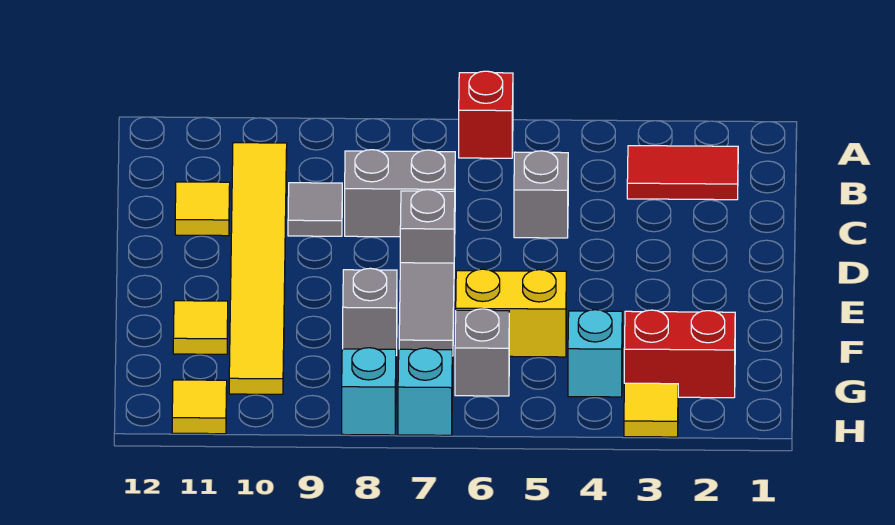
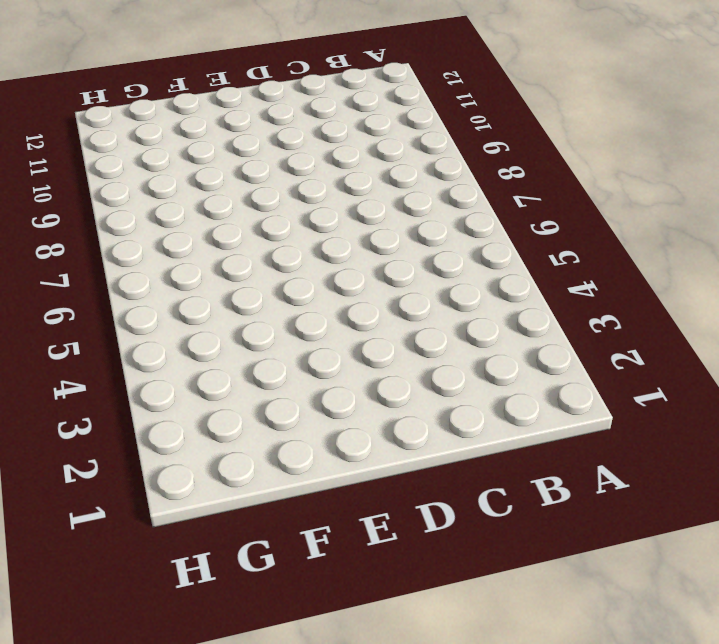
none -> red brick A6 level 1
none -> red tile B2:B3 level 1
none -> yellow tile B10:G10 level 1

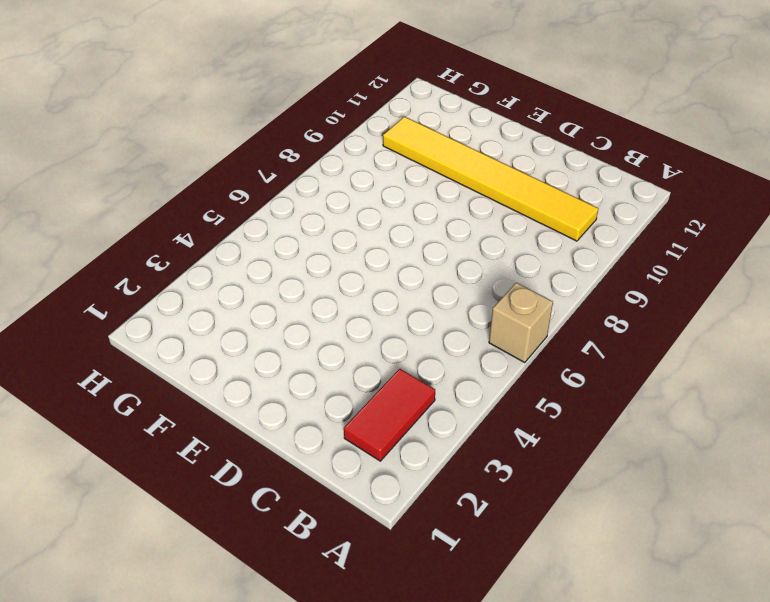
tan brick A6 level 1 -> red brick A6 level 1
none -> grey brick C5 level 1
none -> grey brick C7:C8 level 1
none -> grey tile C9 level 1

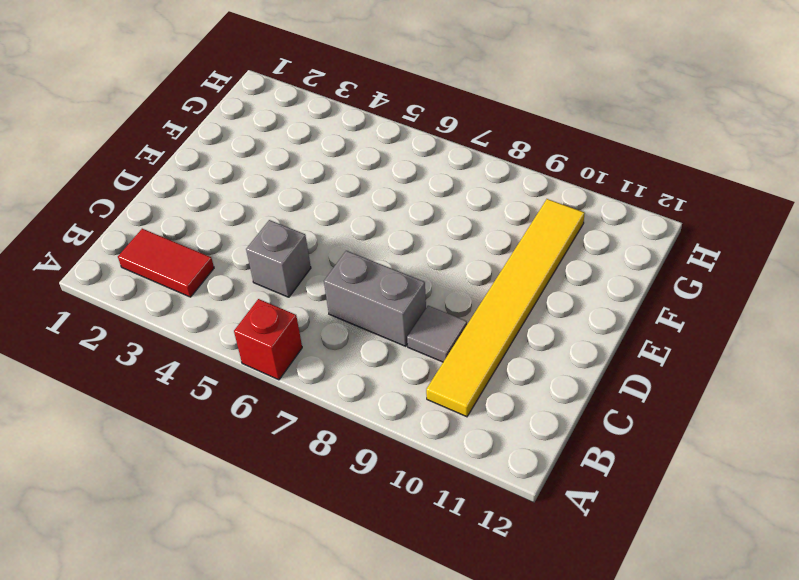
none -> yellow tile C11 level 1
none -> grey brick D7 level 1
none -> grey tile E7:F7 level 1

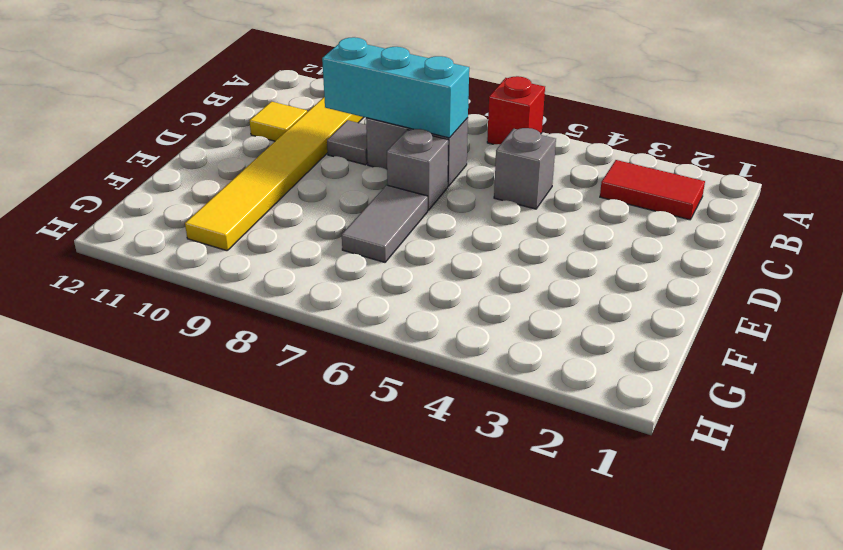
cyan brick C7:C9 level 2 -> none
none -> yellow brick F5:F6 level 1
none -> grey brick F8 level 1
none -> yellow tile F11 level 1

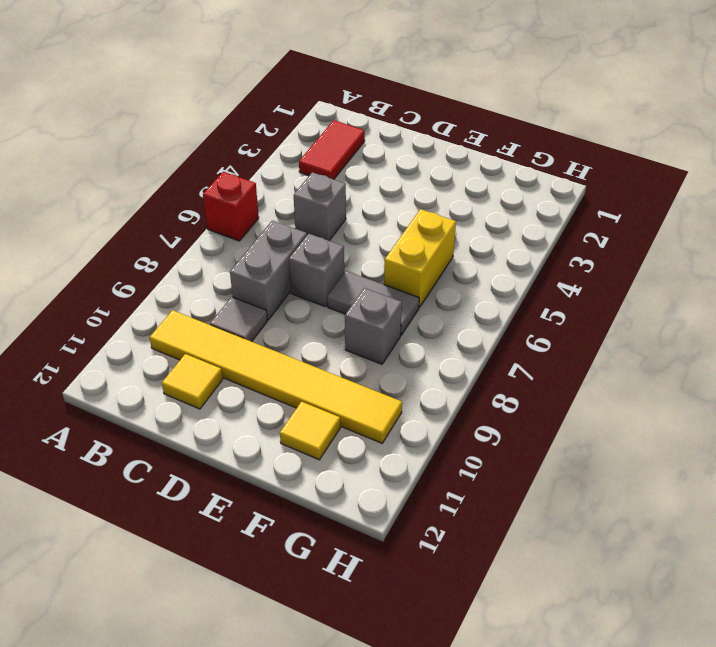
none -> red brick G2:G3 level 1
none -> cyan brick G4 level 1
none -> grey brick G6 level 1

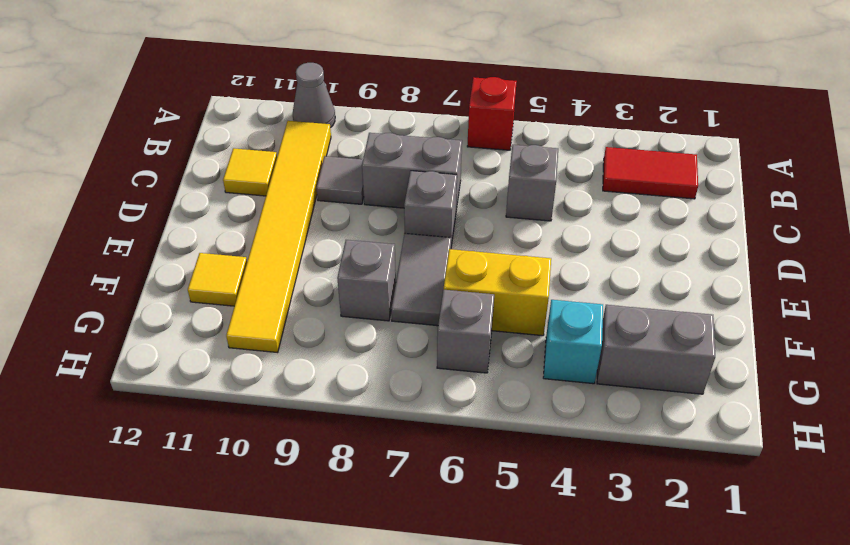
grey cone A10 level 1 -> none
grey brick G2:G3 level 1 -> red brick G2:G3 level 1
none -> yellow tile H3 level 1
none -> cyan brick H7 level 1
none -> cyan brick H8 level 1

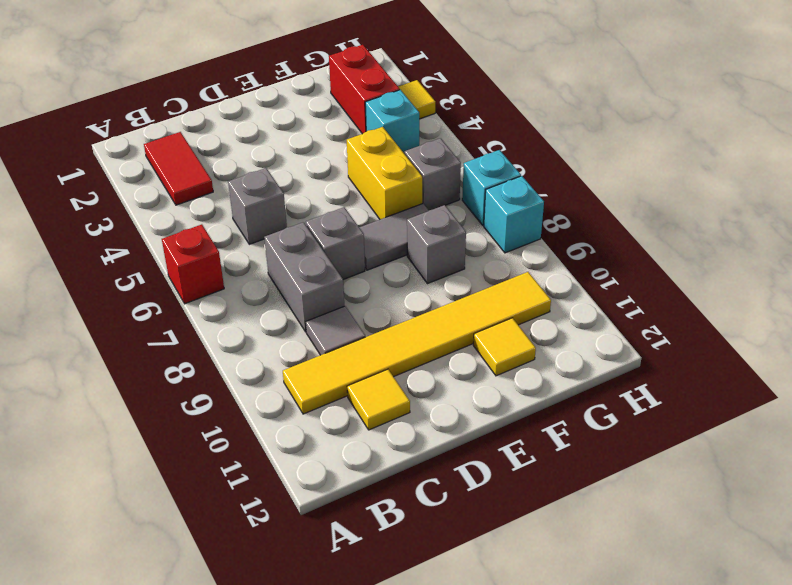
none -> yellow tile H11 level 1

